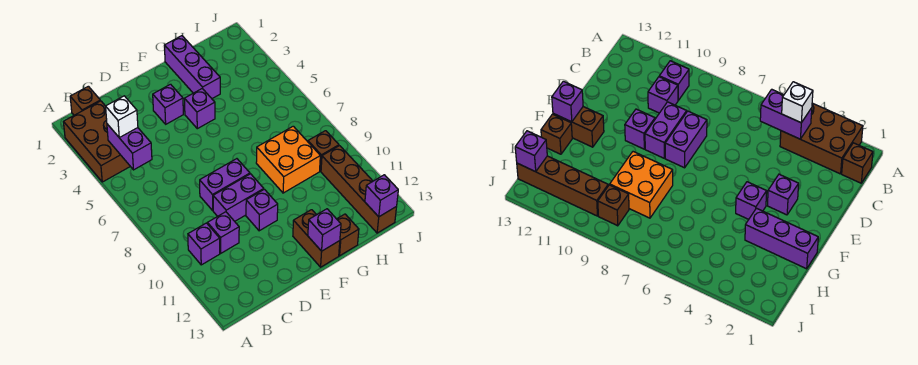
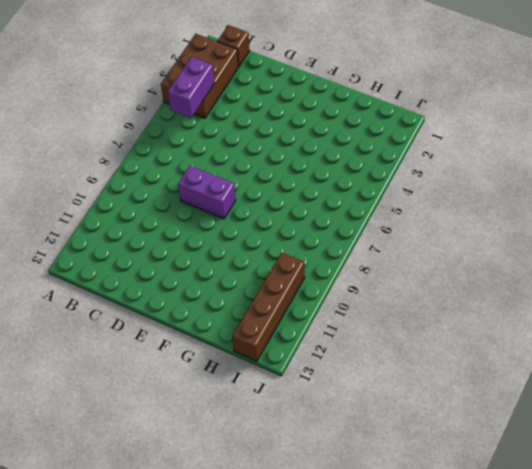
none -> purple brick B10 level 1
none -> purple brick C10 level 1
none -> purple brick D9:E9 level 1

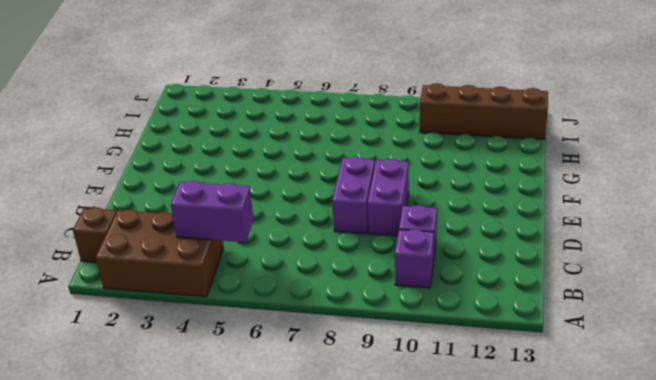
none -> purple brick E3 level 1
none -> purple brick E10 level 1
none -> purple brick F4 level 1

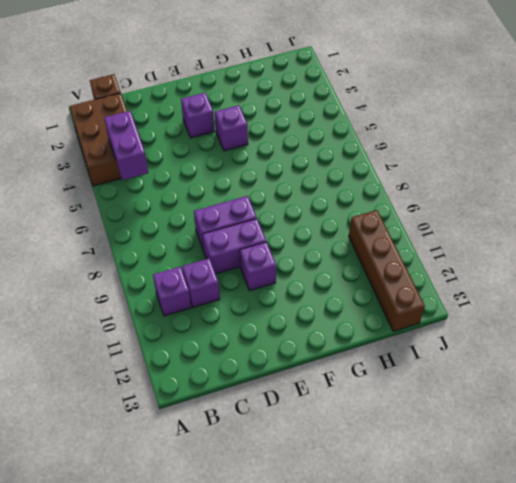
none -> brown brick F12:F13 level 1
none -> purple brick G1:G3 level 1
none -> orange brick G8:H9 level 1

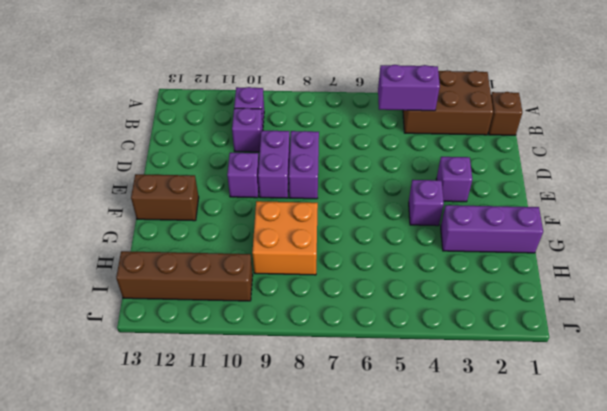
none -> brown brick G13 level 1
none -> brown brick I9 level 1
none -> purple brick F13 level 2

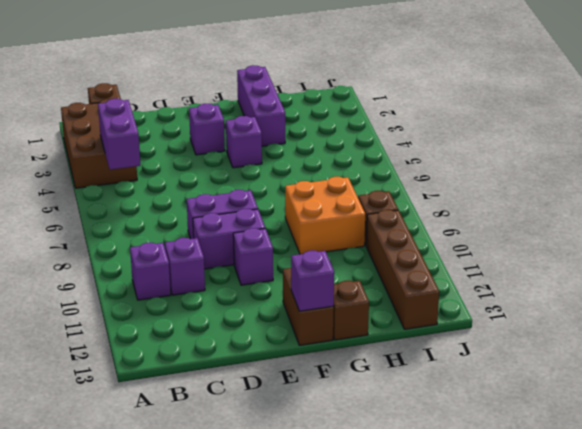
none -> purple brick I13 level 2
none -> white brick B4 level 3

